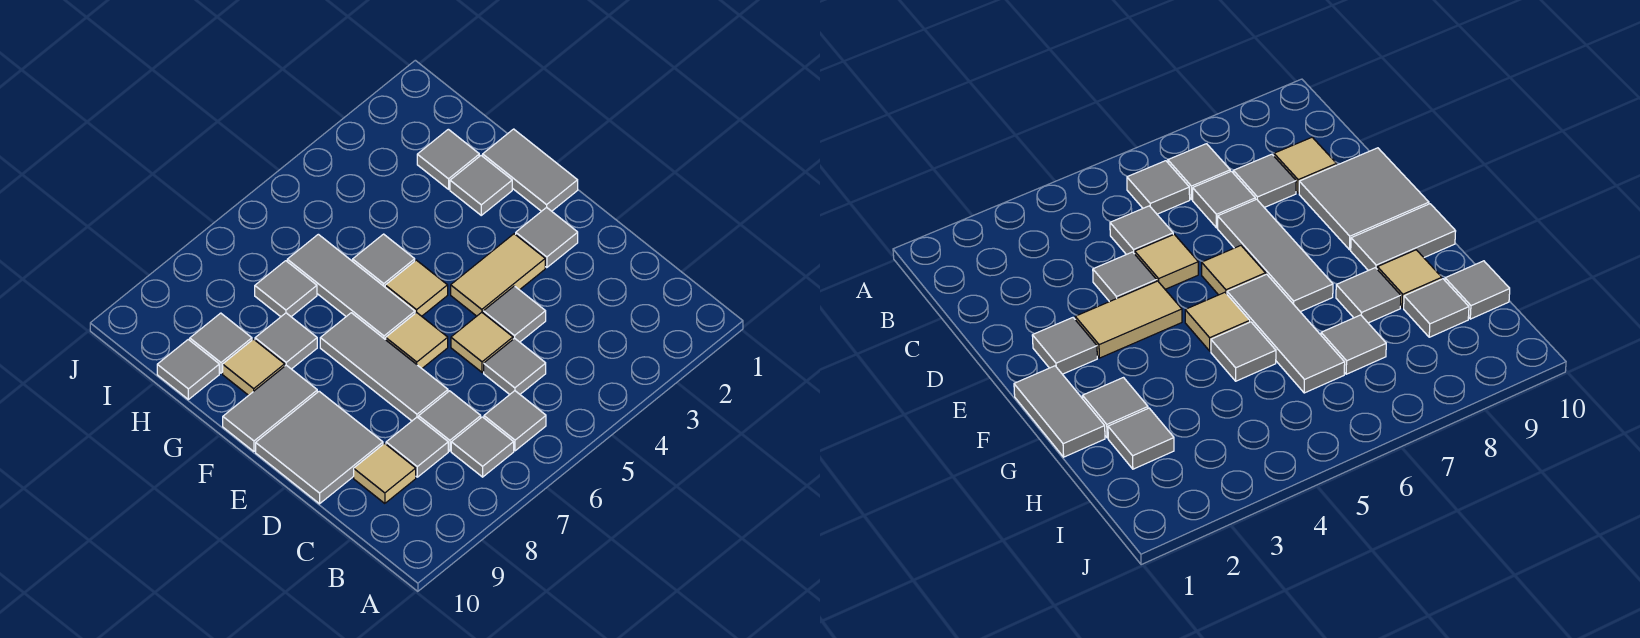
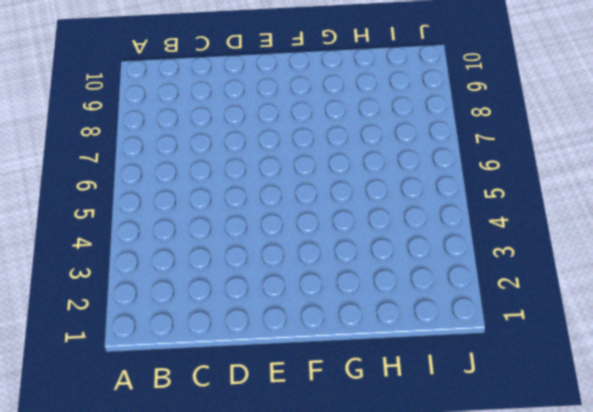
none -> grey tile B6 level 1
none -> grey tile B7 level 1
none -> grey tile C5 level 1

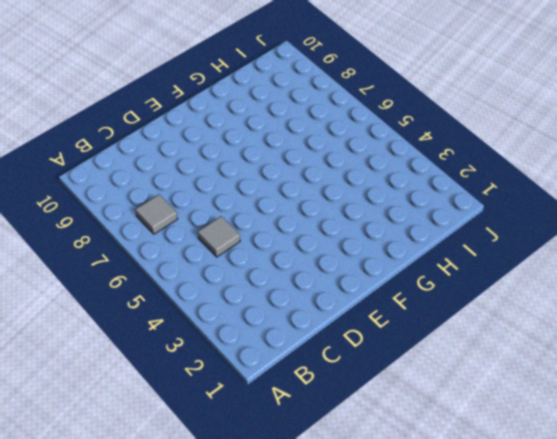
none -> grey tile B6 level 1
none -> grey tile C7 level 1
none -> grey tile C8 level 1

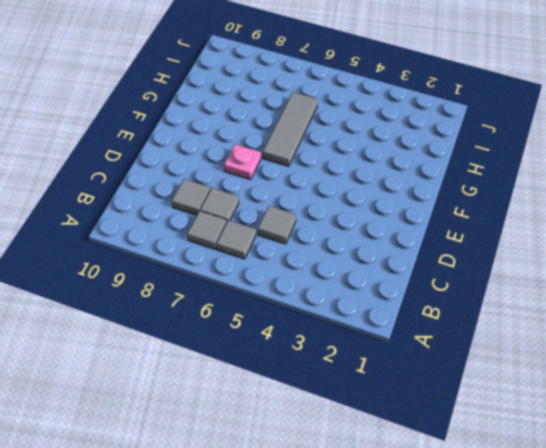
pink plate E7 level 1 -> grey tile D7:F7 level 1
none -> tan tile C9 level 1
none -> grey tile D4 level 1
none -> tan tile D5 level 1

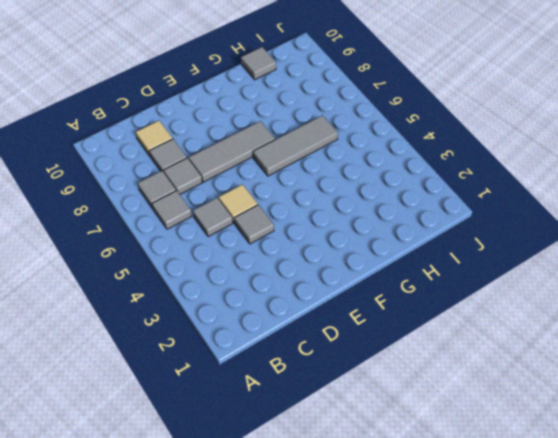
none -> grey tile D9:E10 level 1
none -> grey tile E2 level 1
none -> tan tile E3:E4 level 1

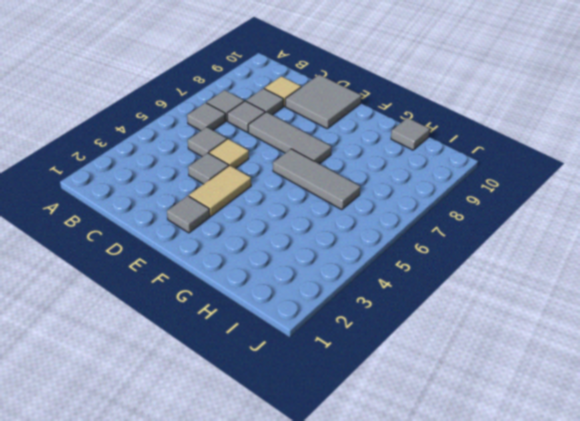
none -> tan tile E6 level 1
none -> grey tile F1:G1 level 1
none -> tan tile F5 level 1

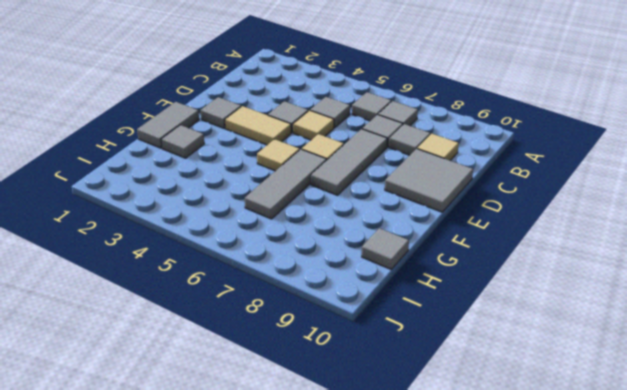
none -> grey tile F9:F10 level 1
none -> grey tile G5 level 1
none -> grey tile G8 level 1

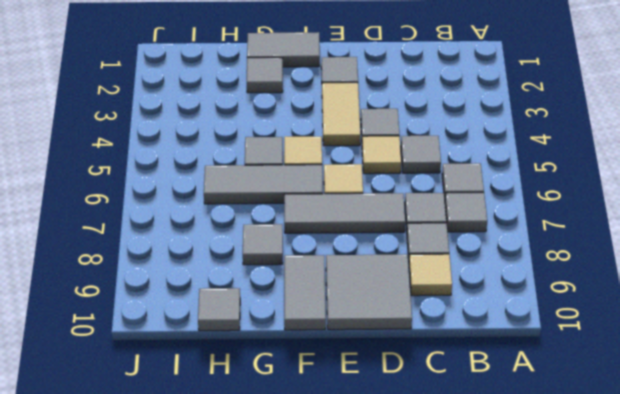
none -> tan tile G9 level 1
none -> grey tile H2 level 1
none -> grey tile H7 level 1

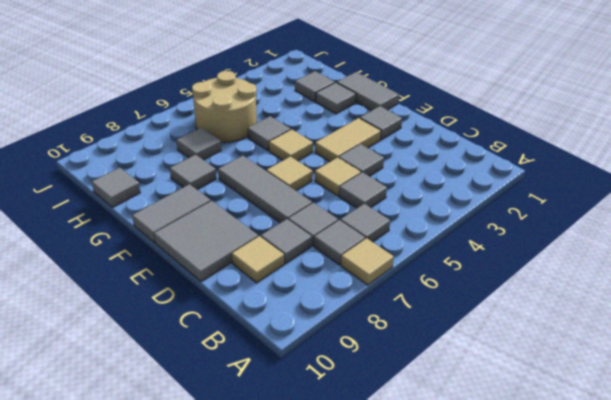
tan tile A7 level 1 -> tan tile G9 level 1
tan round brick H5:I6 level 1 -> grey tile F6:H6 level 1
none -> grey tile H9 level 1

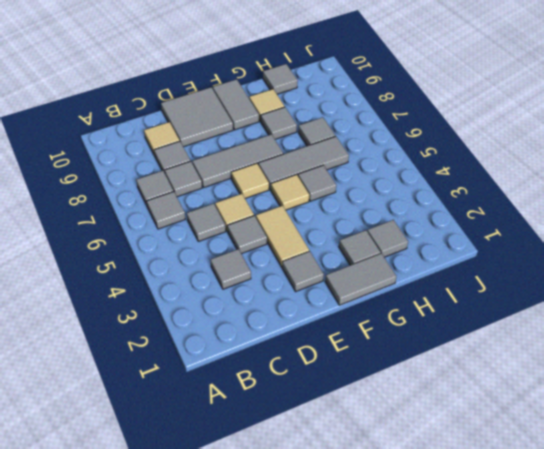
grey tile C3 level 1 -> grey tile H9 level 1

